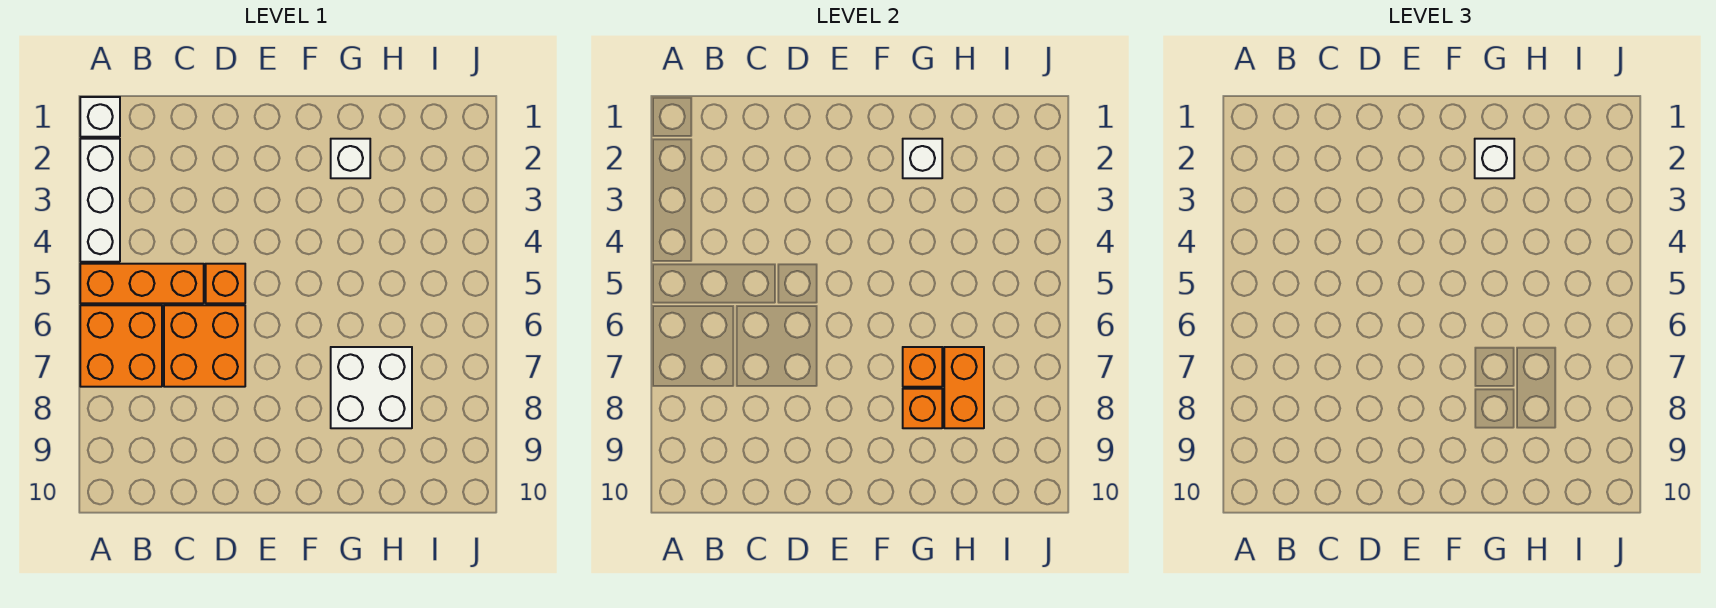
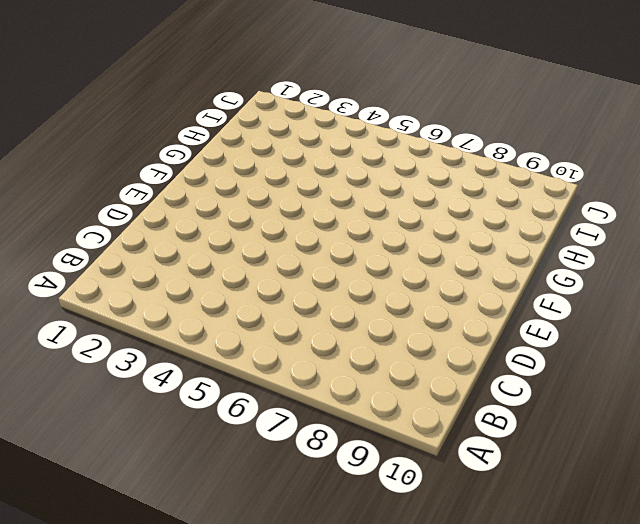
none -> white brick A1 level 1
none -> white brick A2:A4 level 1
none -> orange brick A5:C5 level 1

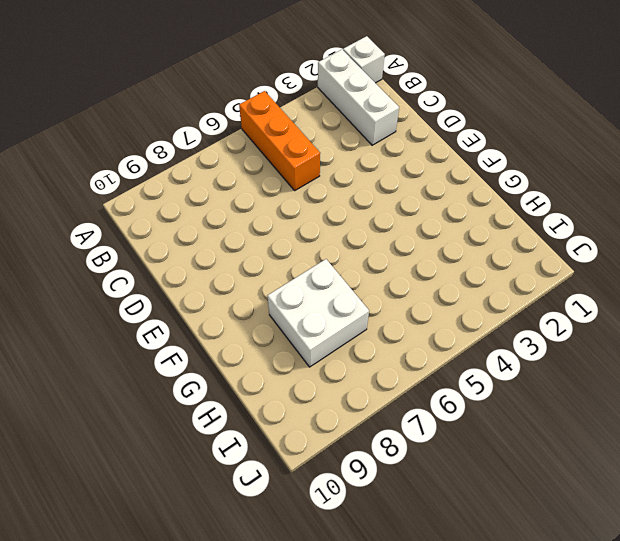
white brick A2:C2 level 1 -> white brick A2:A4 level 1
none -> orange brick A6:B7 level 1
none -> orange brick C6:D7 level 1
none -> orange brick D5 level 1

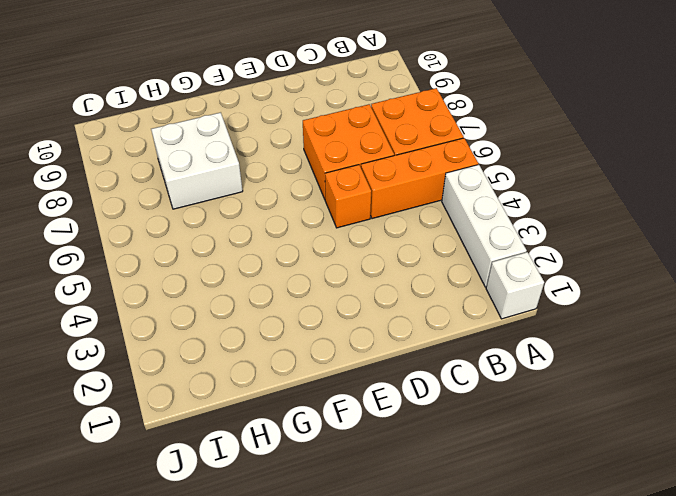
none -> white brick G2 level 1
none -> white brick G2 level 2
none -> orange brick G7 level 2

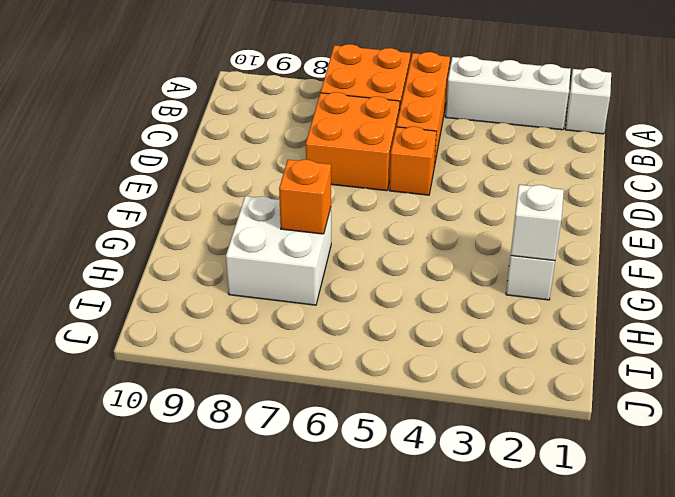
none -> orange brick G8 level 2
none -> orange brick H7:H8 level 2
none -> white brick G2 level 3

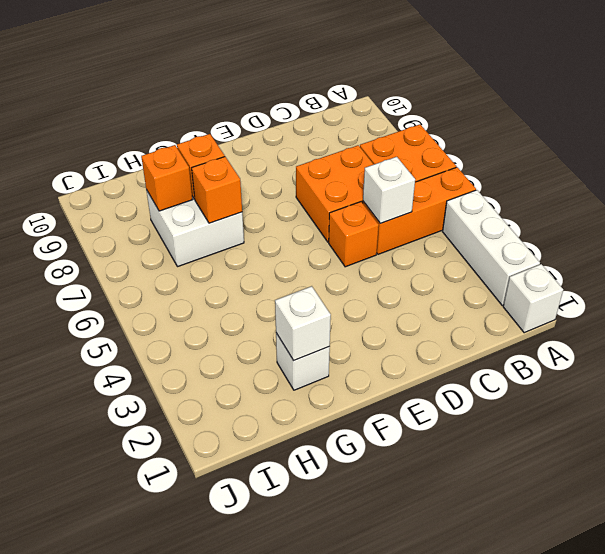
white brick C5 level 2 -> white brick G2 level 3
orange brick H8 level 2 -> orange brick H7:H8 level 2

